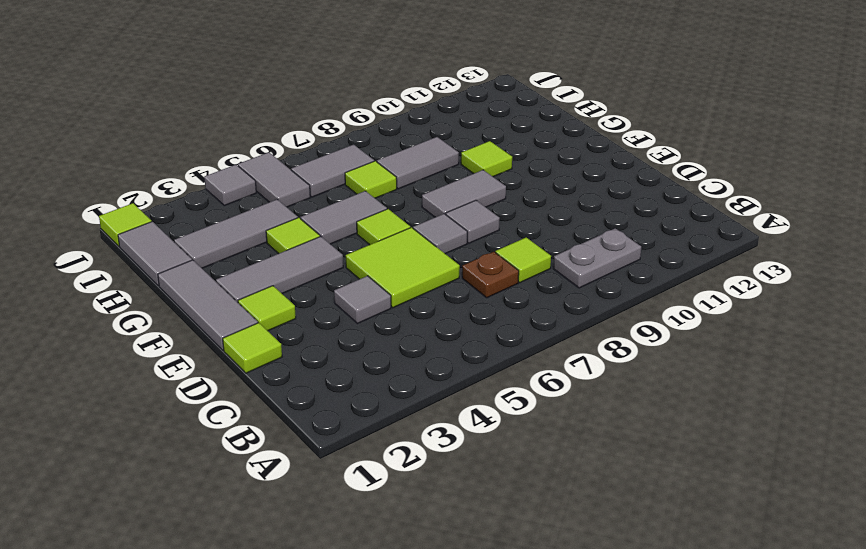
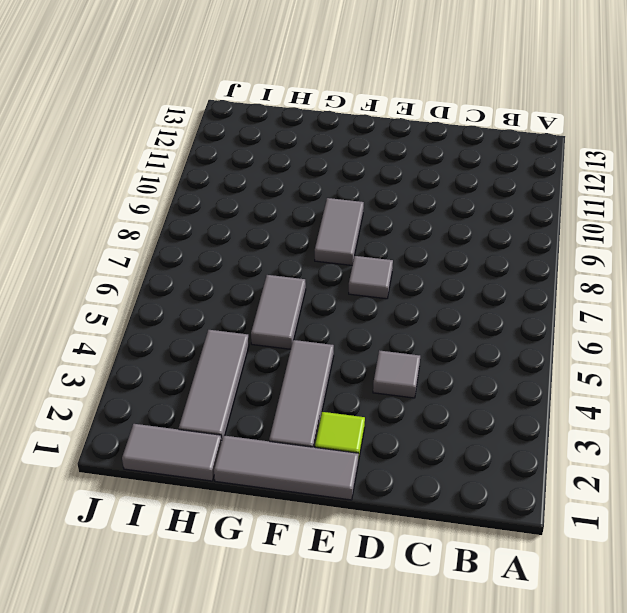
none -> grey plate B9:B10 level 1
none -> brown plate C7 level 1
none -> lime tile C8 level 1

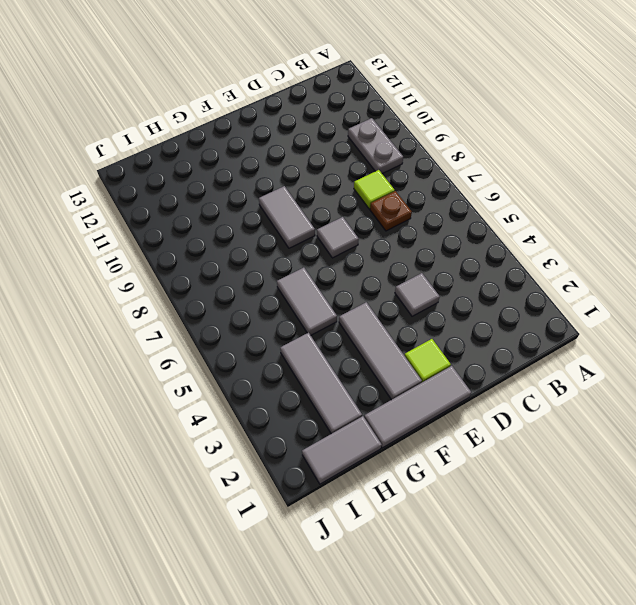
none -> lime tile D1 level 1
none -> lime tile D5:E6 level 1
none -> grey tile E8 level 1

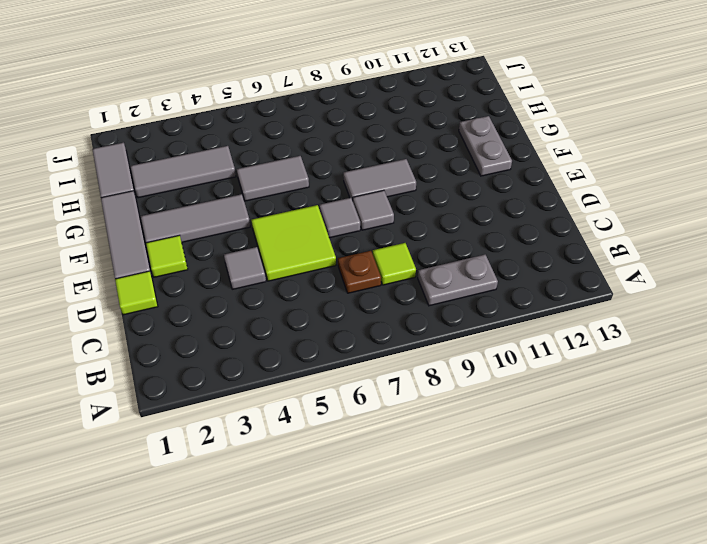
grey plate F12:G12 level 1 -> none
none -> lime tile F6 level 1
none -> lime tile G4 level 1
none -> lime tile G10 level 1

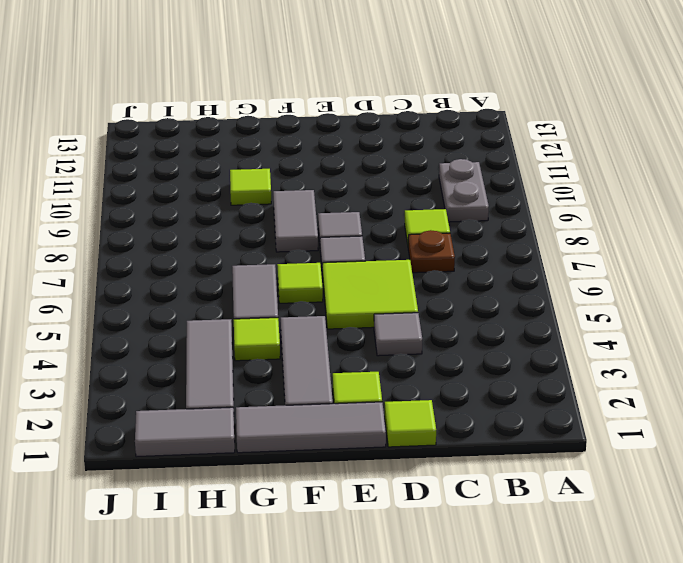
none -> lime tile H7 level 1
none -> grey tile H8:H9 level 1
none -> grey tile I5:J5 level 1

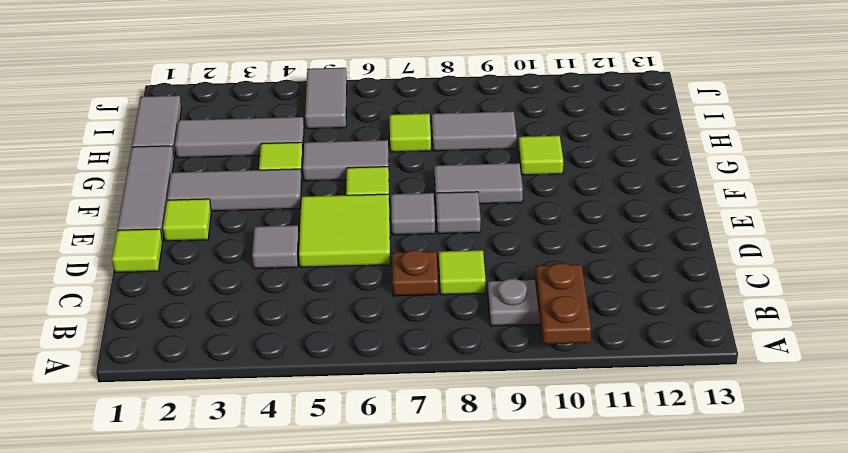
brown plate A10:B10 level 2 -> none
none -> grey tile I6:I7 level 1
none -> lime tile J1 level 1
none -> grey tile J4 level 1

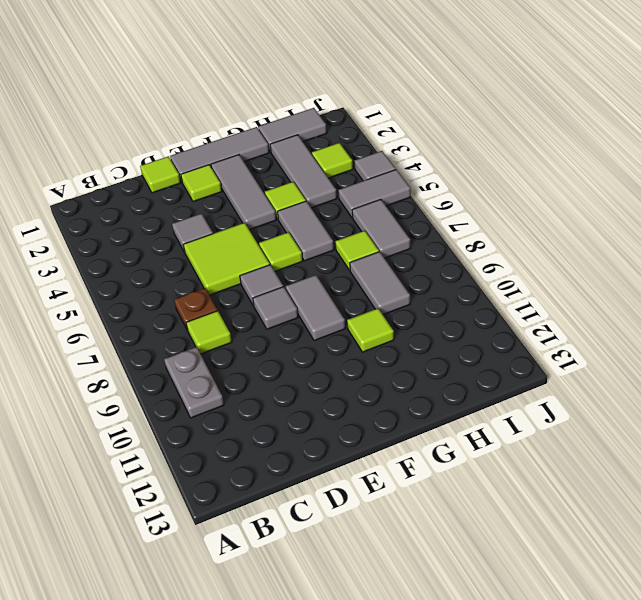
lime tile I3 level 1 -> lime tile J1 level 1

